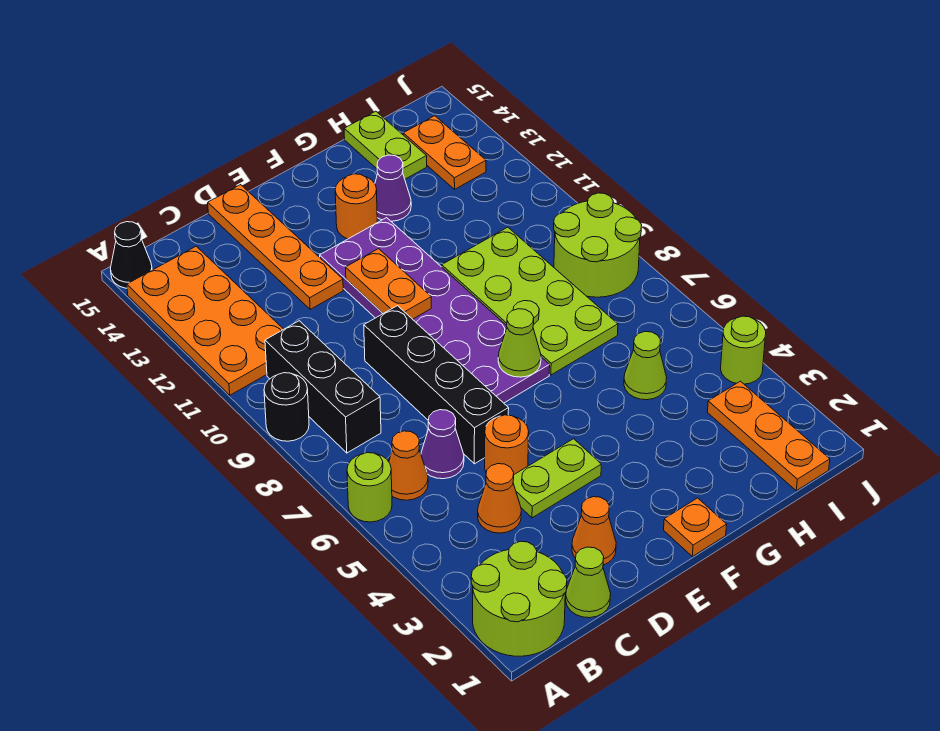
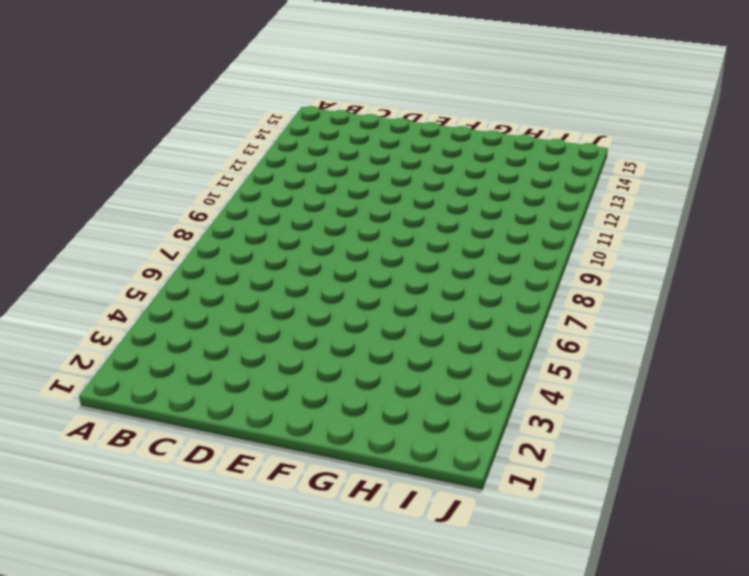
none -> lime round brick A1:B2 level 1
none -> lime round brick A6 level 1
none -> black round brick A9 level 1

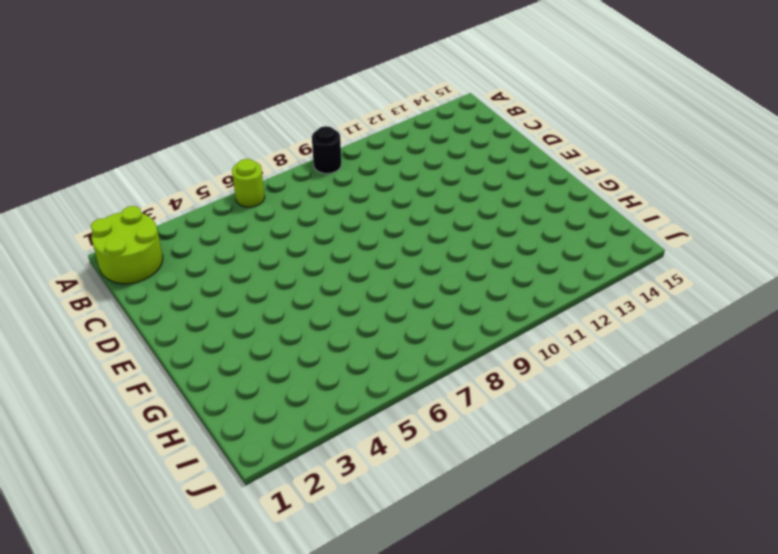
none -> orange plate A11:B14 level 1
none -> black cone A15 level 1
none -> orange cone B6 level 1

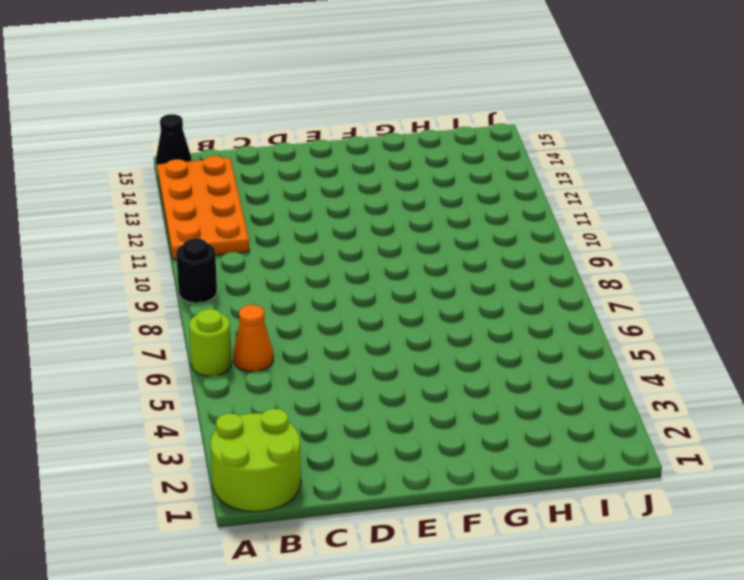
none -> black brick B8:B10 level 1
none -> lime cone C1 level 1
none -> orange cone C4 level 1

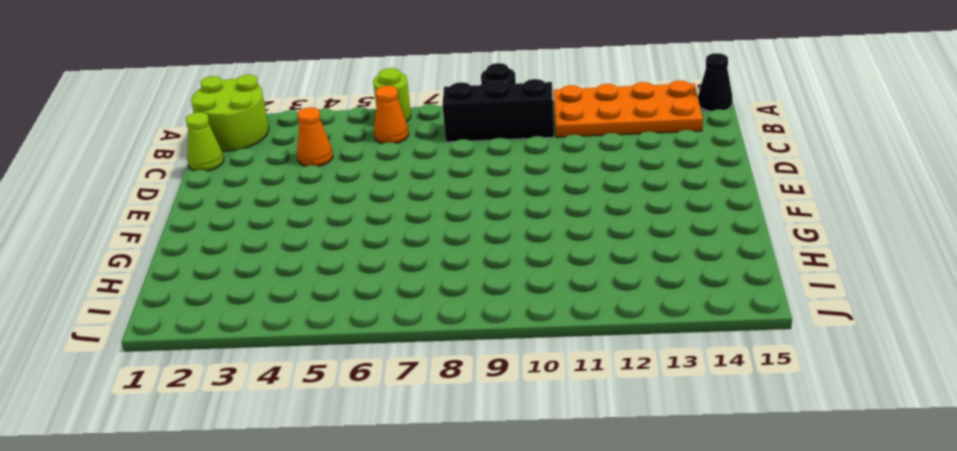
none -> purple cone C6 level 1
none -> orange cone D2 level 1
none -> lime plate D4:E4 level 1

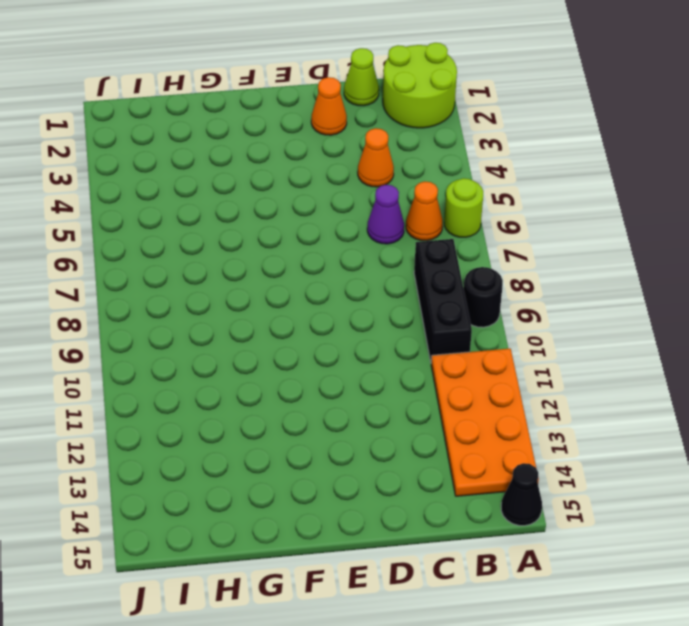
none -> lime plate D4:E4 level 1
none -> orange round brick D5 level 1
none -> black brick D6:D9 level 1

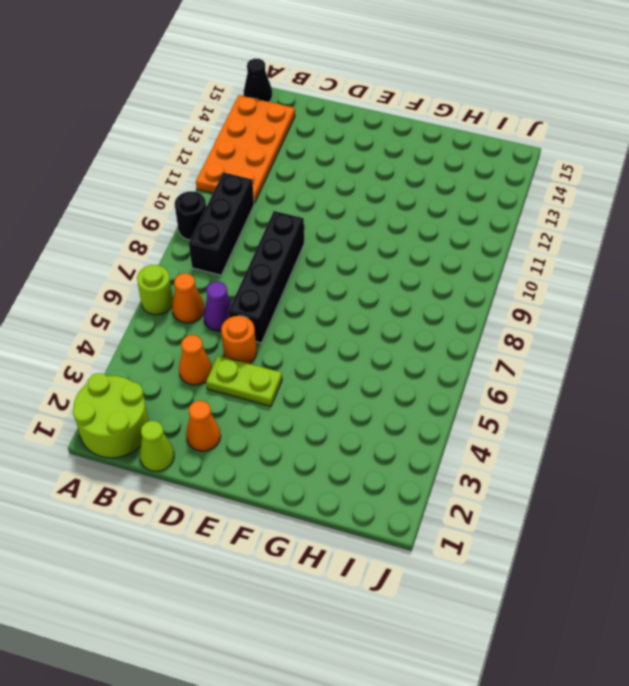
none -> orange plate D12:D15 level 1
none -> purple plate E7:F12 level 1
none -> orange plate F1 level 1

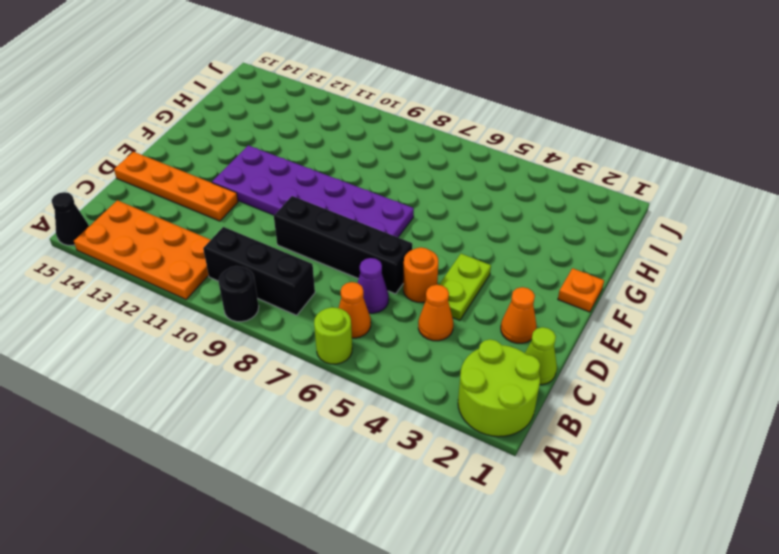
none -> orange round brick F13 level 1
none -> lime plate G7:H10 level 1
none -> purple cone G13 level 1

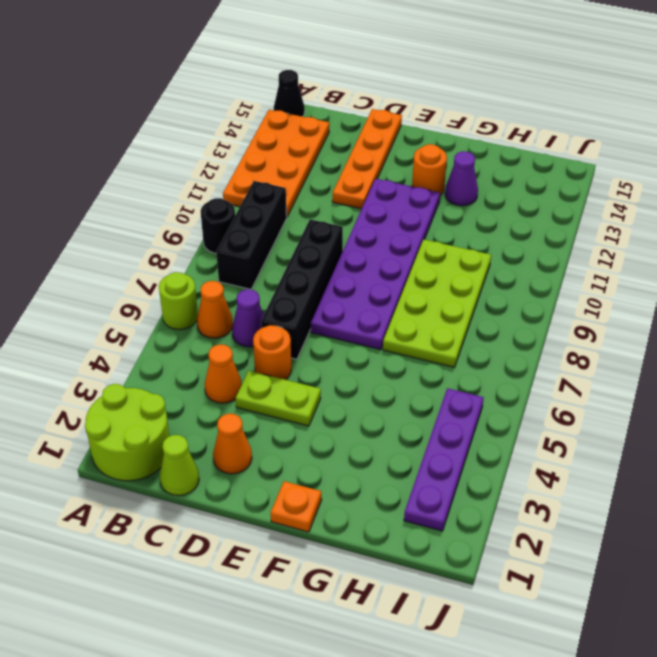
purple plate I2:I5 level 1 -> orange plate I1:I3 level 1
none -> lime cone H5 level 1
none -> lime plate H14:H15 level 1
none -> lime round brick I8:J9 level 1

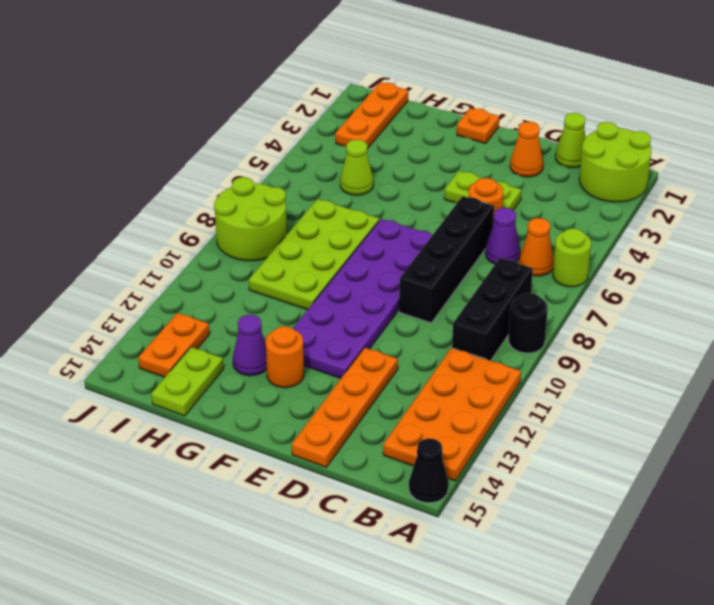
none -> orange cone C4 level 1
none -> lime round brick J4 level 1
none -> orange plate E10:E11 level 2

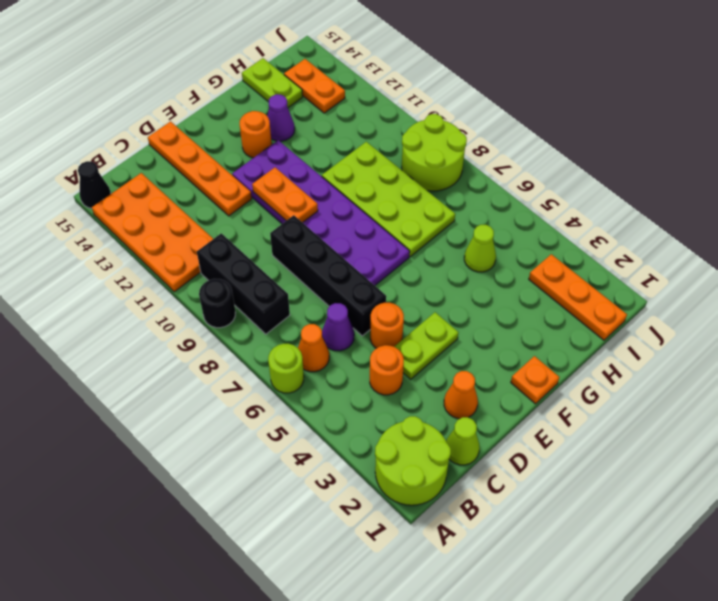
orange round brick C4 level 1 -> orange cone C4 level 1
none -> lime round brick J4 level 1
none -> lime cone F7 level 2

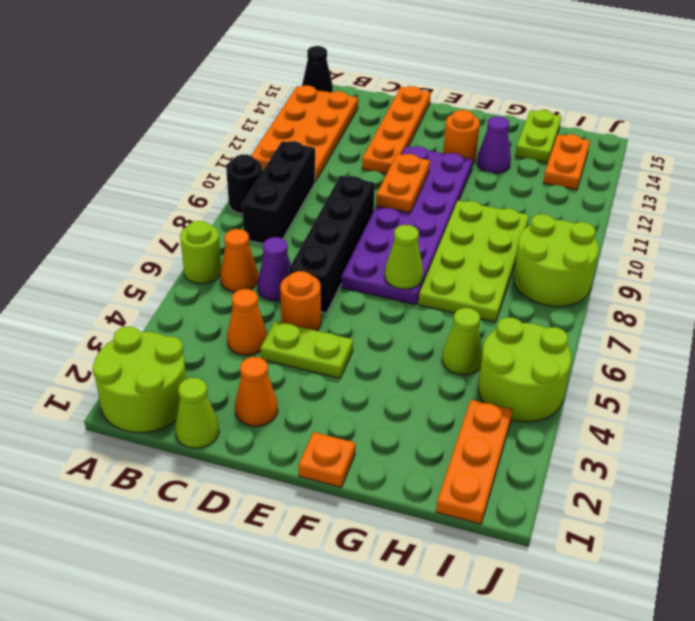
lime round brick I4:J5 level 1 -> lime round brick J4 level 1

